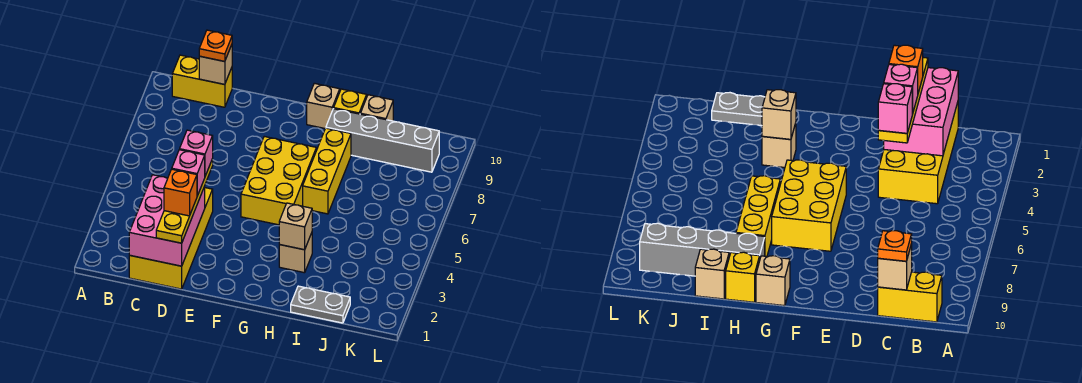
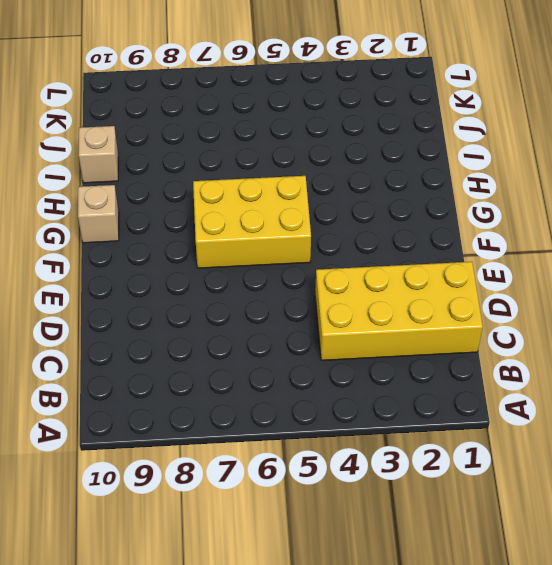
none -> yellow brick B10:C10 level 1
none -> tan brick H3 level 1
none -> yellow brick H6:H8 level 1

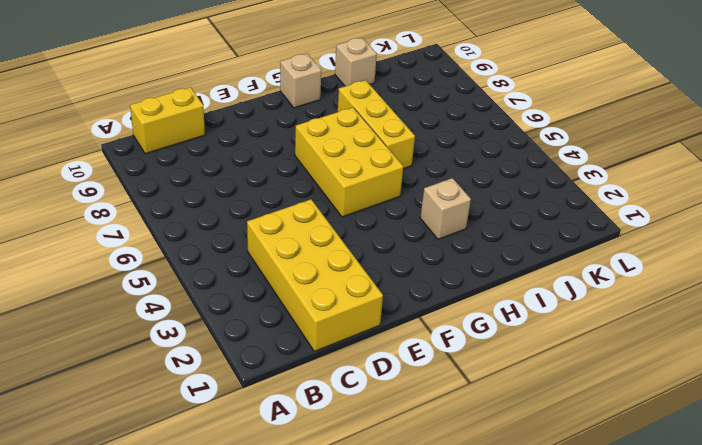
none -> grey brick H9:K9 level 1
none -> yellow brick H10 level 1
none -> grey plate I1:J1 level 1

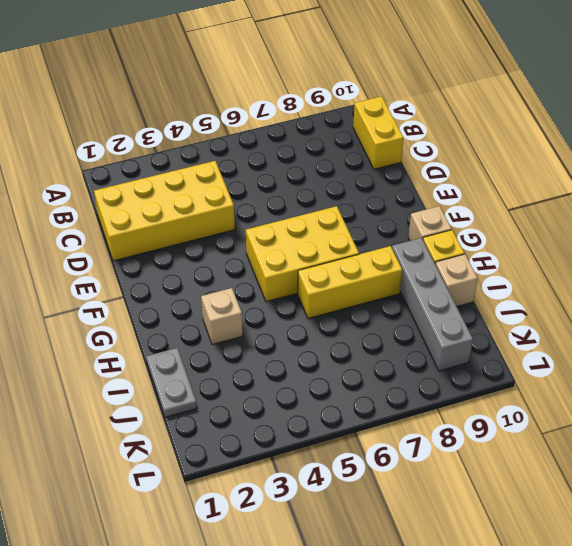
none -> pink brick C1:D3 level 2
none -> tan brick C10 level 2
none -> tan brick H3 level 2

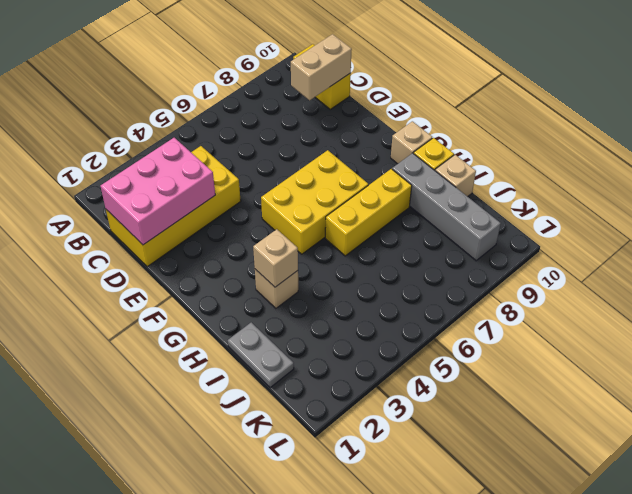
tan brick C9:C10 level 2 -> tan brick C10 level 2
none -> orange plate C10 level 3
none -> yellow plate D1:D4 level 3
none -> orange brick D2 level 4

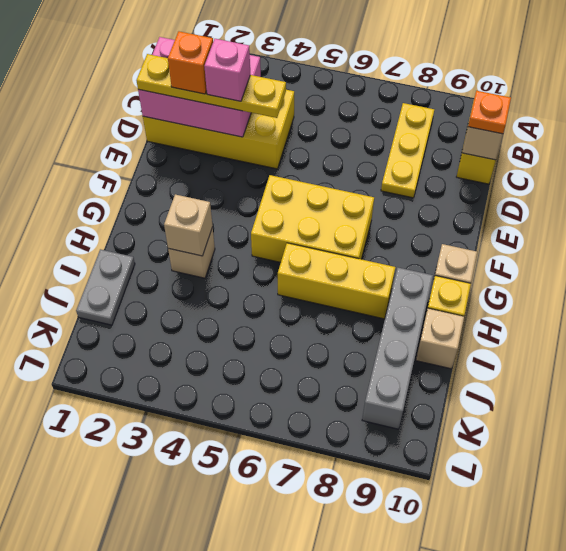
yellow plate B8:D8 level 1 -> none
none -> pink brick D4 level 4

